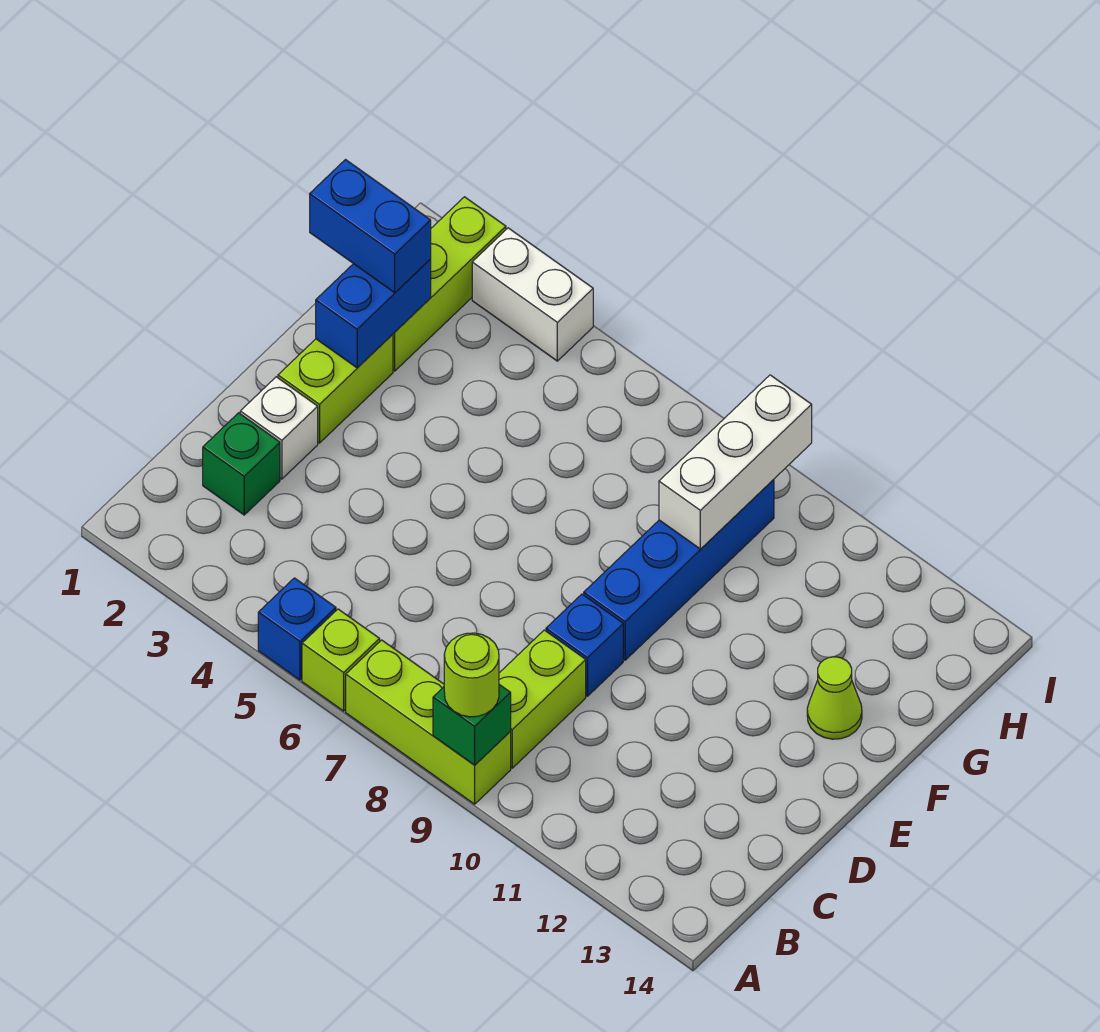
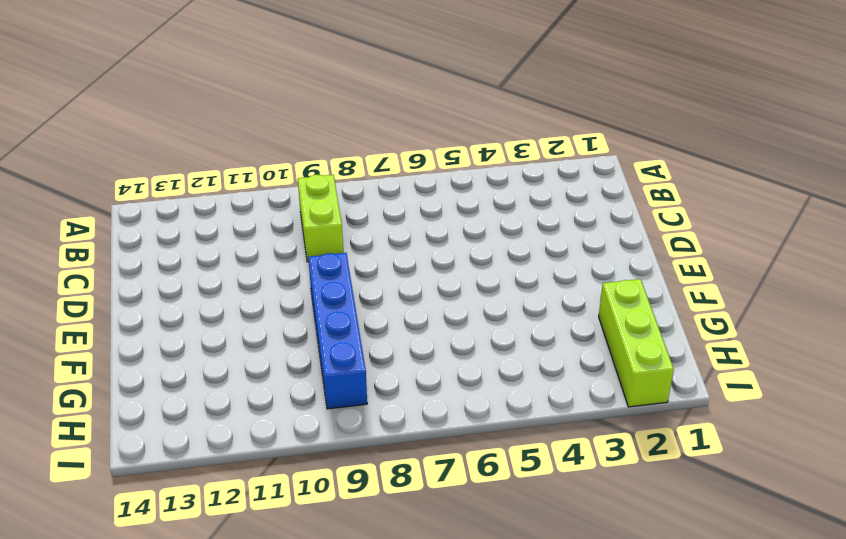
none -> blue brick A5 level 1
none -> lime brick A6 level 1
none -> lime brick A7:A9 level 1

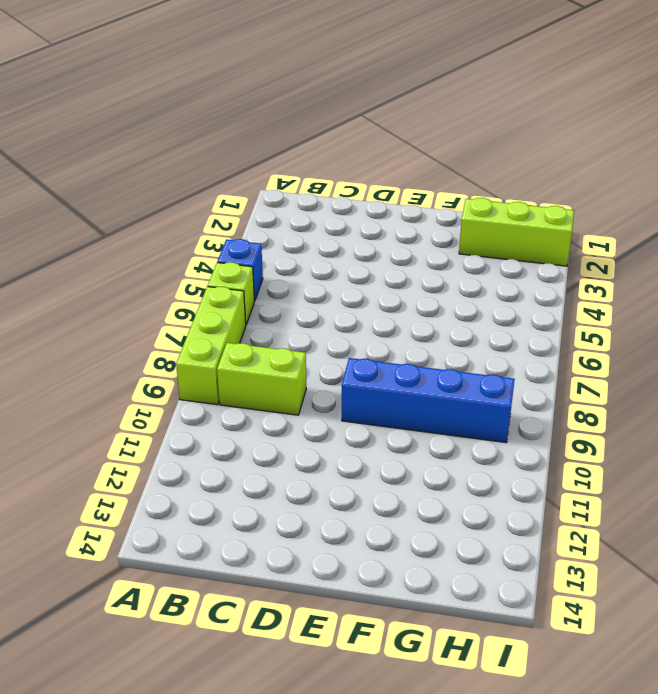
none -> green brick C2 level 1
none -> white brick D2 level 1
none -> blue brick D9 level 1

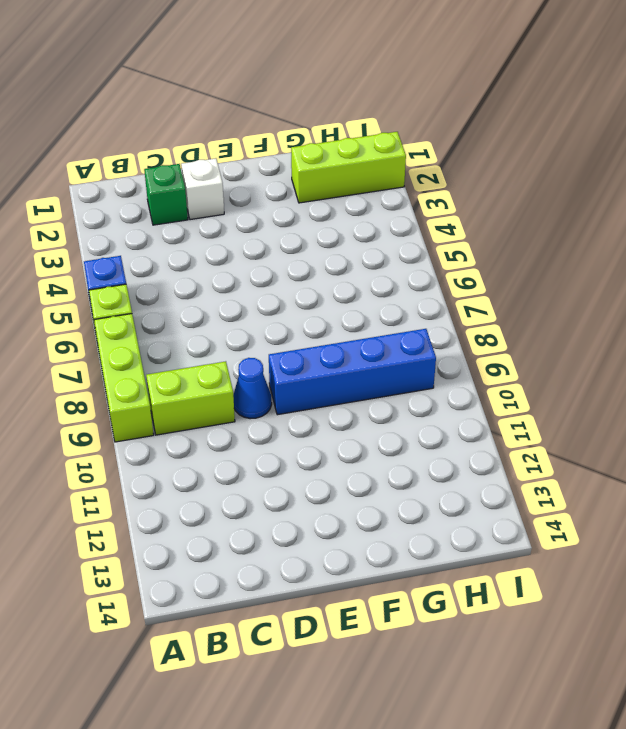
blue cone D9 level 1 -> blue brick D9 level 1
none -> lime brick E2:F2 level 1
none -> lime cone F13 level 1
none -> white brick I3:I4 level 1

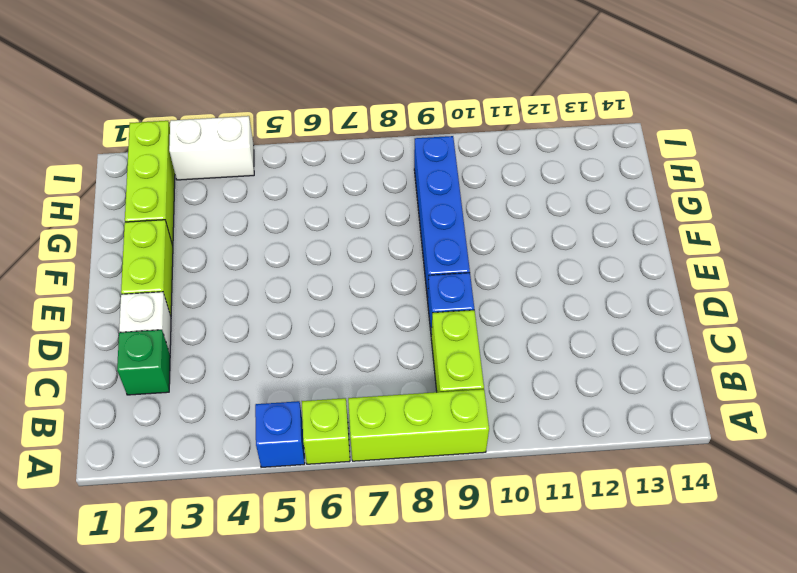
none -> lime cone F13 level 1
none -> green brick A9 level 2
none -> blue brick F2:G2 level 2

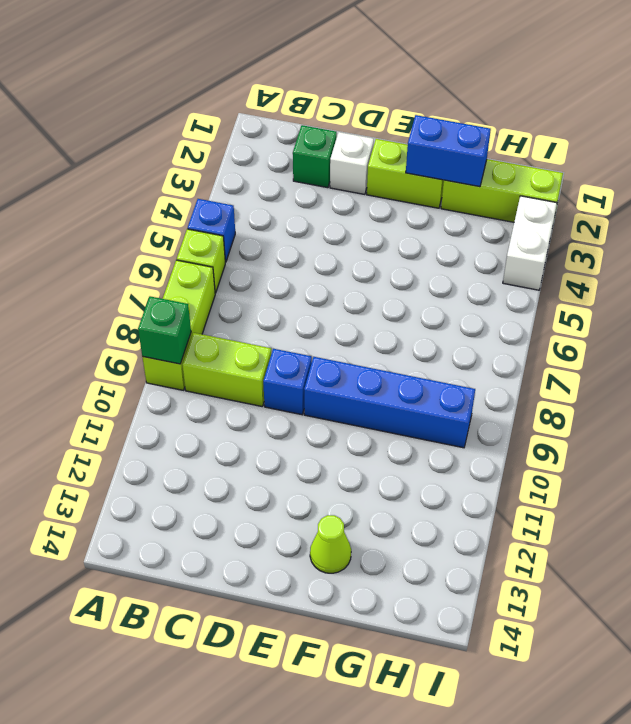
none -> white brick G9:I9 level 2
none -> lime round brick A9 level 3
none -> blue brick G1:G2 level 3

